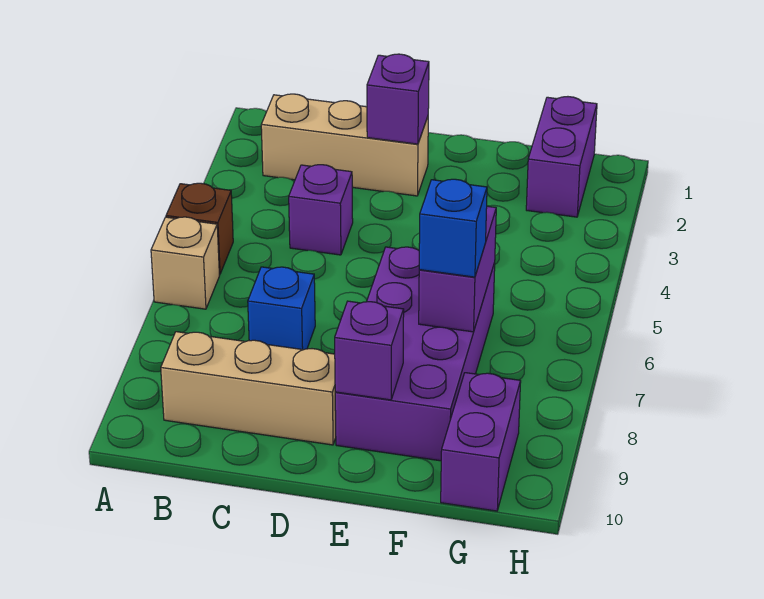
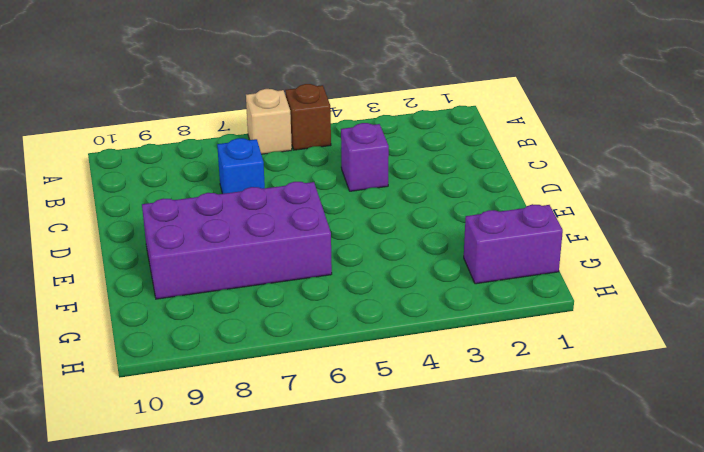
none -> tan brick B2:D2 level 1
none -> tan brick B9:D9 level 1
none -> purple brick G9:G10 level 1

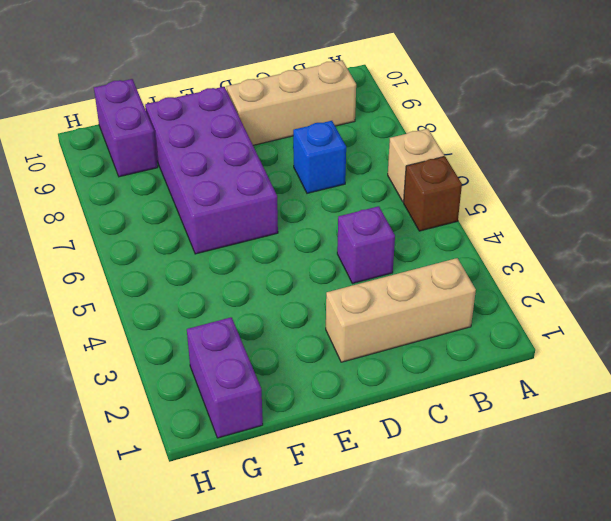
none -> purple brick D2 level 2
none -> purple brick E9 level 2
none -> purple brick F6:F7 level 2

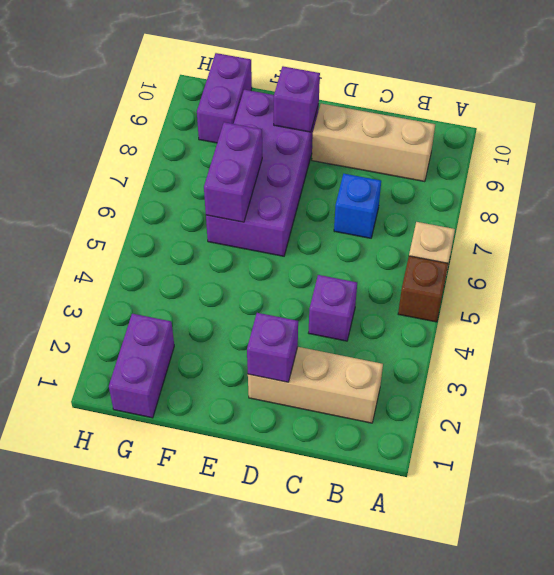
none -> blue brick F7 level 3

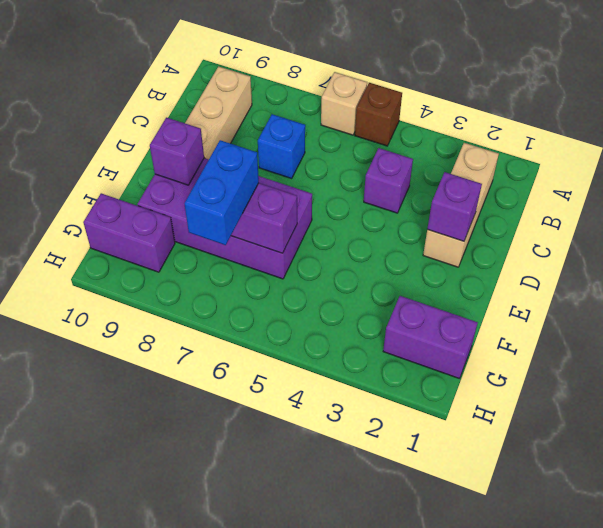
blue brick F7:G7 level 3 -> blue brick F7 level 3

